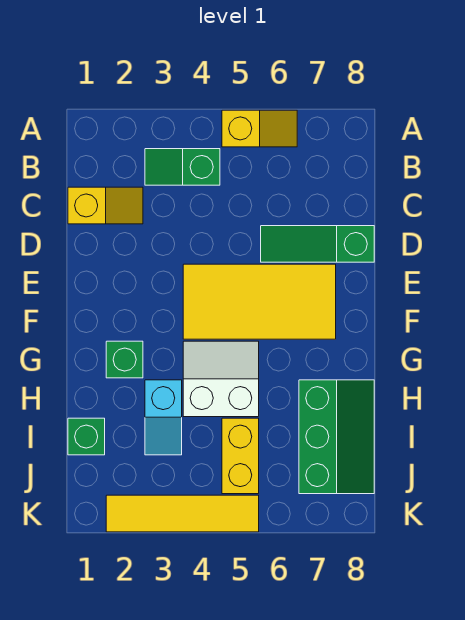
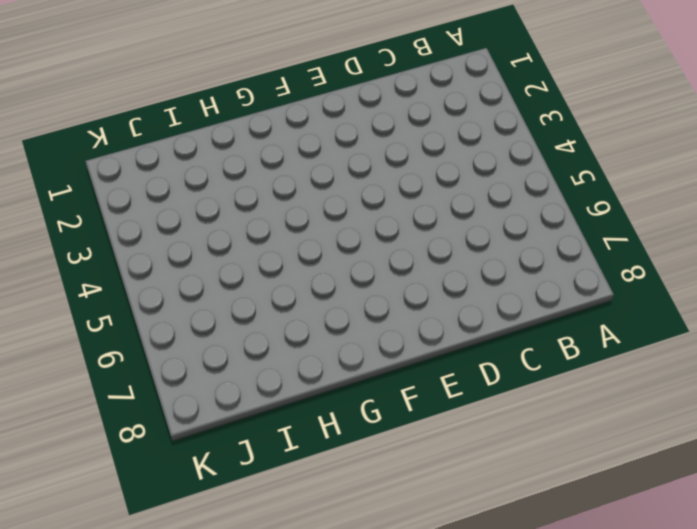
none -> yellow slope A5:A6 level 1 top 5
none -> green slope B3:B4 level 1 top 4
none -> yellow slope C1:C2 level 1 top 1

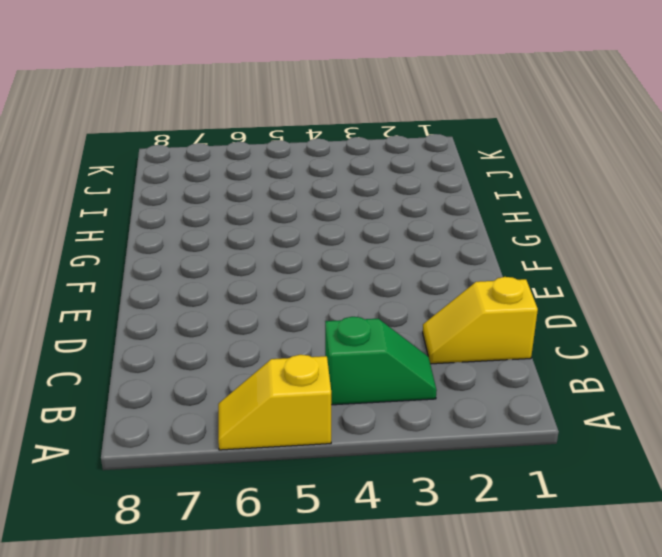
none -> green slope D6:D8 level 1 top 8
none -> yellow tile E4:F7 level 1
none -> green brick G2 level 1

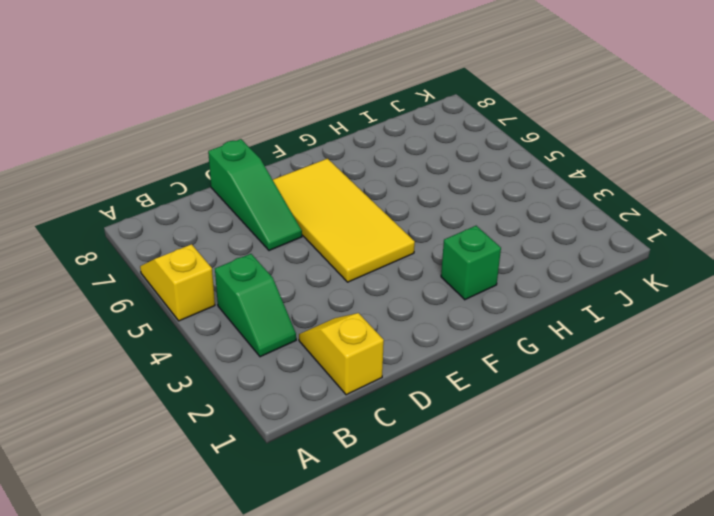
none -> white slope G4:H5 level 1 top H
none -> cyan slope H3:I3 level 1 top H
none -> green slope H7:J8 level 1 top 7

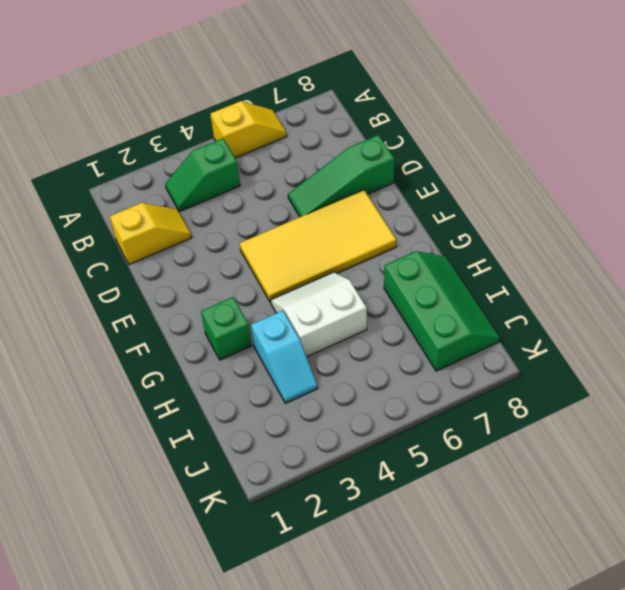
none -> green brick I1 level 1
none -> yellow brick I5:J5 level 1
none -> yellow tile K2:K5 level 1

